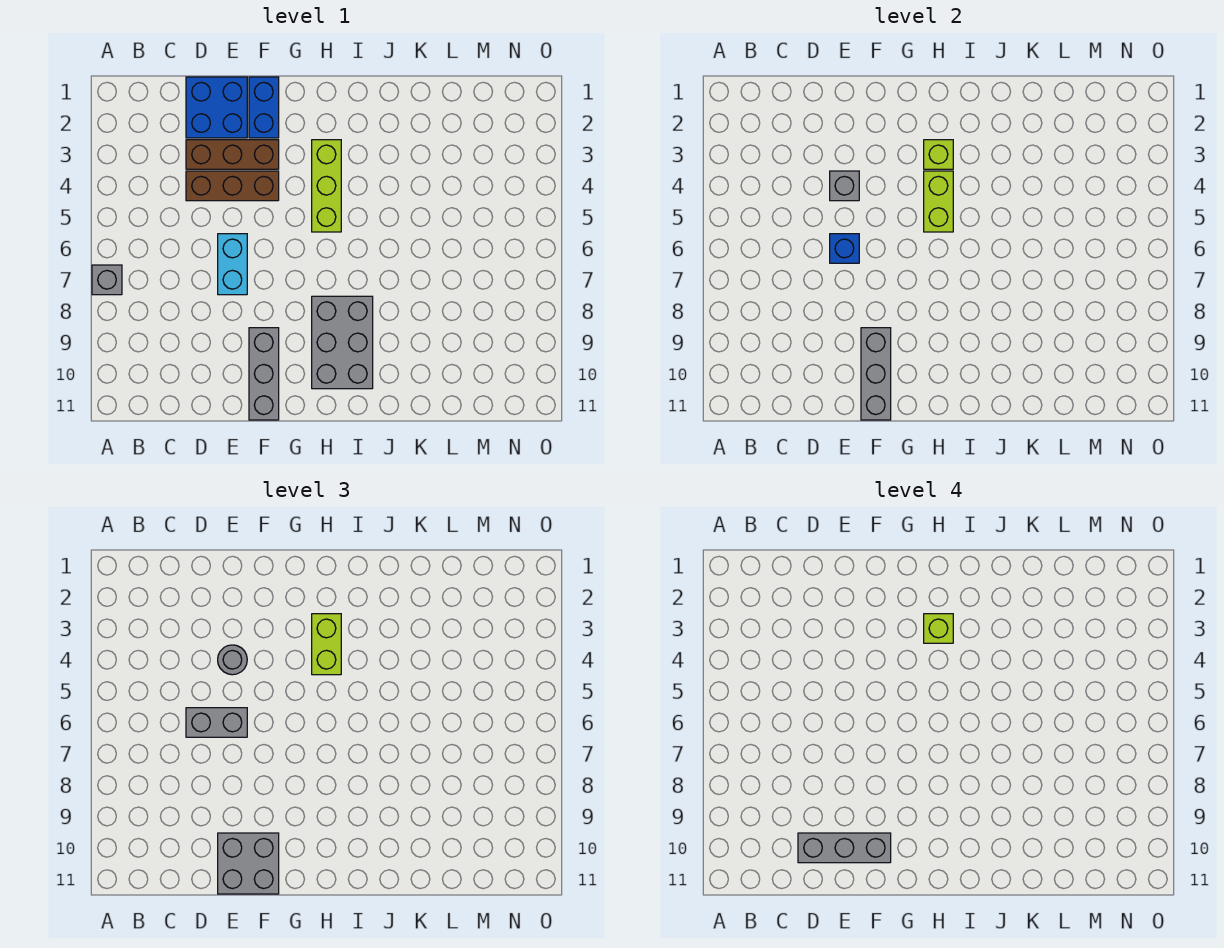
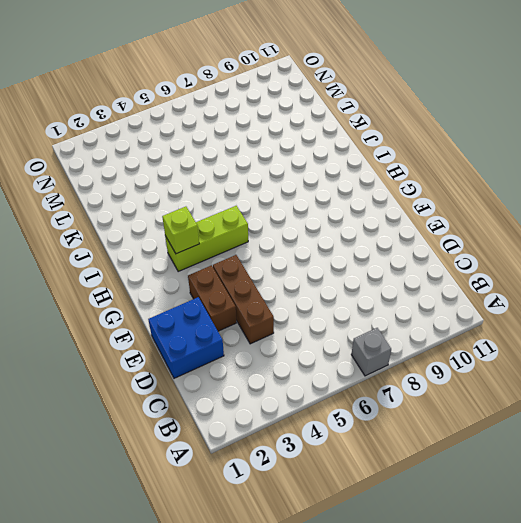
brown brick E3:F3 level 1 -> brown brick D3:F3 level 1
none -> cyan brick E6:E7 level 1
none -> blue brick F1:F2 level 1
none -> grey brick F9:F11 level 1

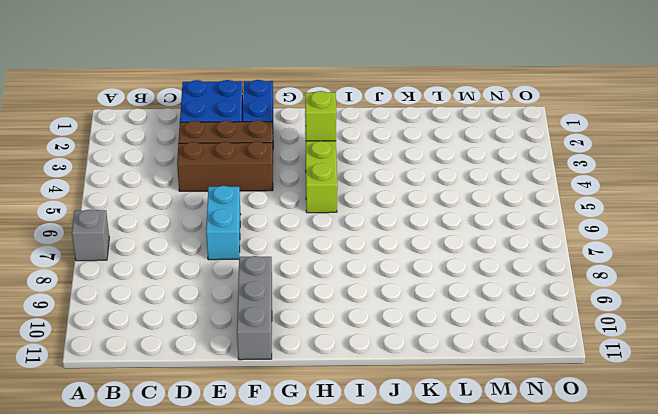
none -> grey brick H8:I10 level 1
none -> grey brick E4 level 2
none -> blue brick E6 level 2

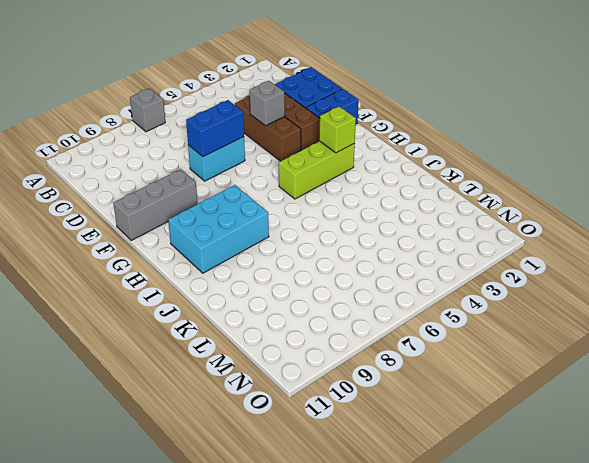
blue brick E6:E7 level 2 -> blue brick E6 level 2
cyan brick H8:I10 level 1 -> grey brick H8:I10 level 1
none -> grey brick F9:F11 level 2
none -> lime brick H4:H5 level 2
none -> grey brick D6:E6 level 3

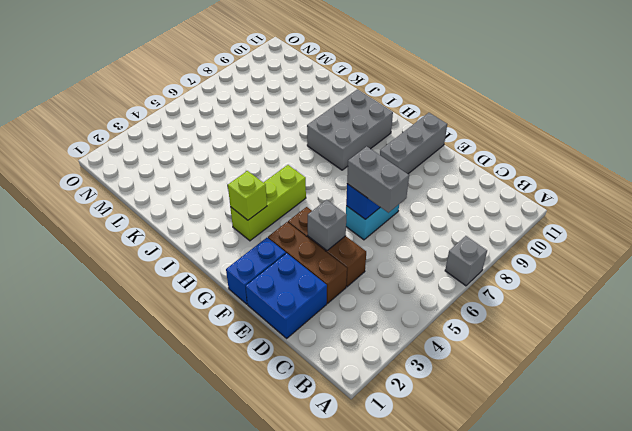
none -> grey brick F9:F11 level 2
none -> lime brick H4:H5 level 2
none -> grey round brick E4 level 3

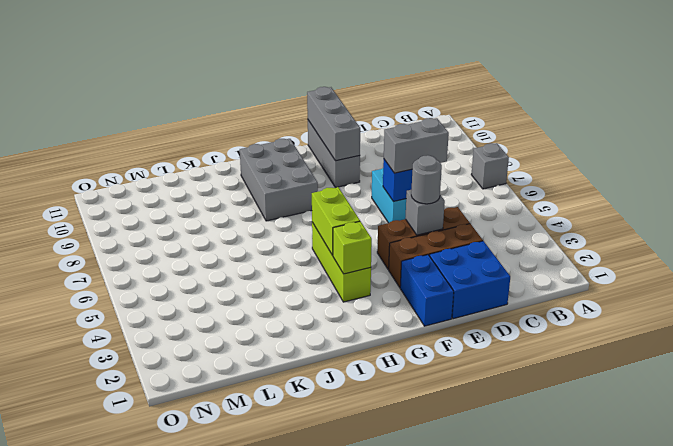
none -> grey brick E10:F11 level 3
none -> lime brick H3:H4 level 3
none -> grey brick D10:F10 level 4

